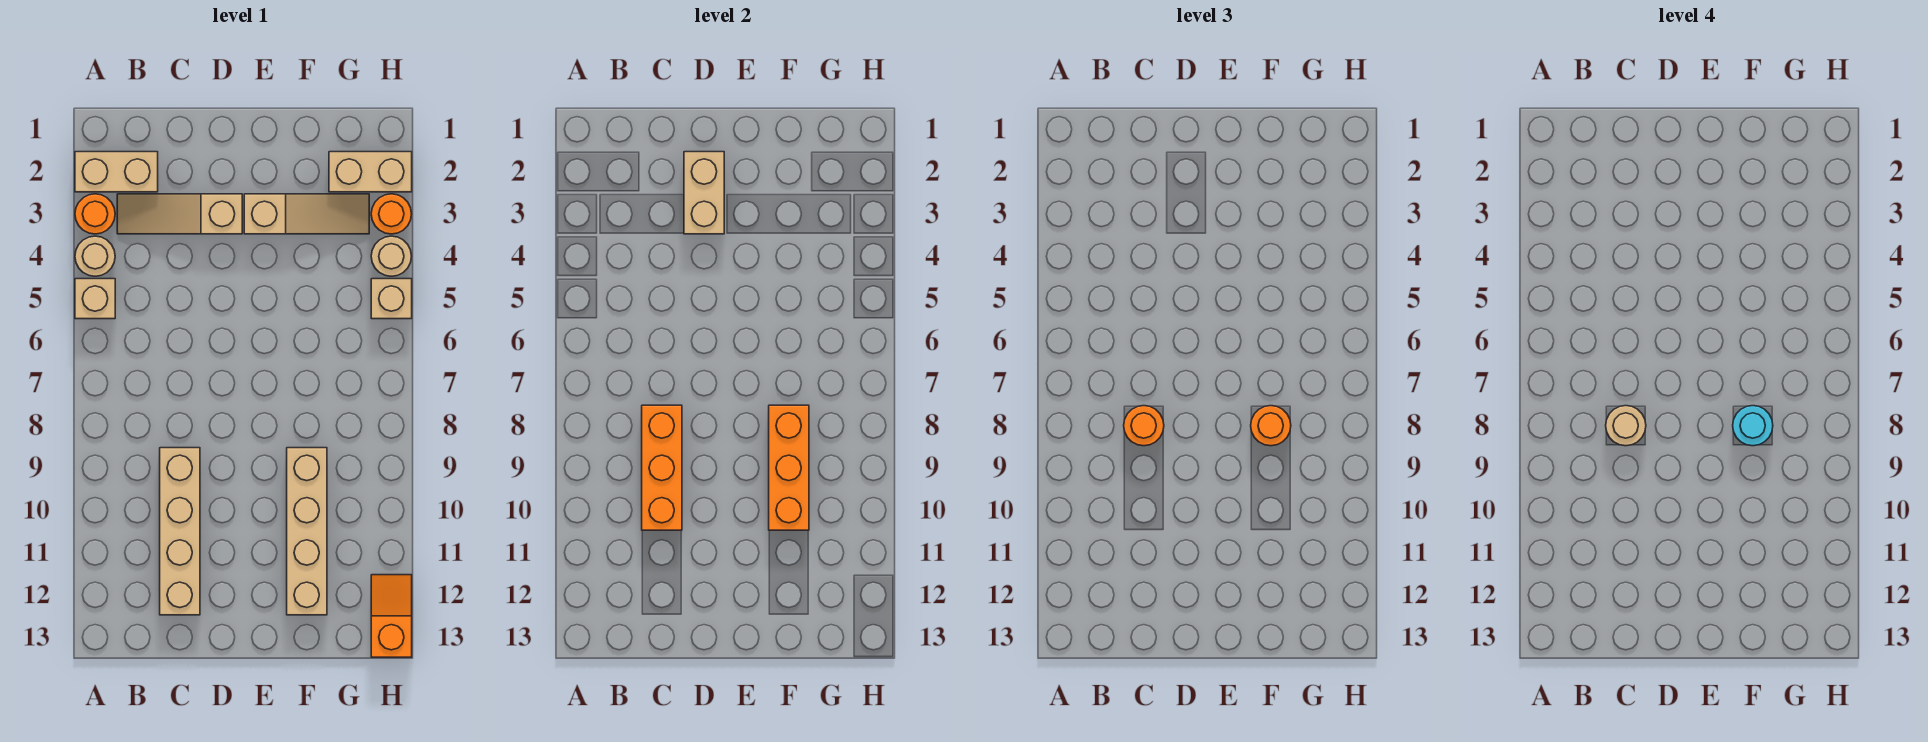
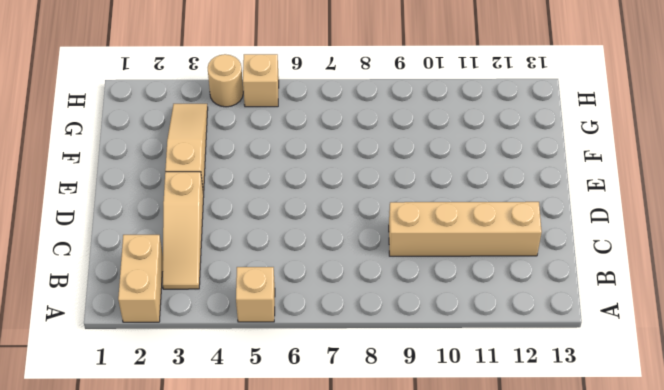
none -> orange round brick A3 level 1
none -> tan round brick A4 level 1
none -> tan brick F9:F12 level 1

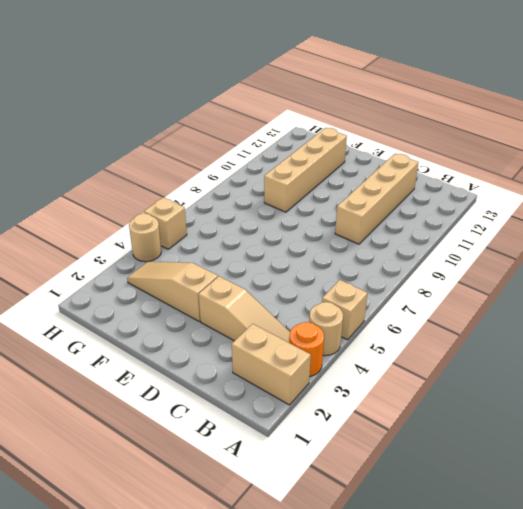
none -> tan brick G2:H2 level 1
none -> orange round brick H3 level 1
none -> orange slope H12:H13 level 1 top 13

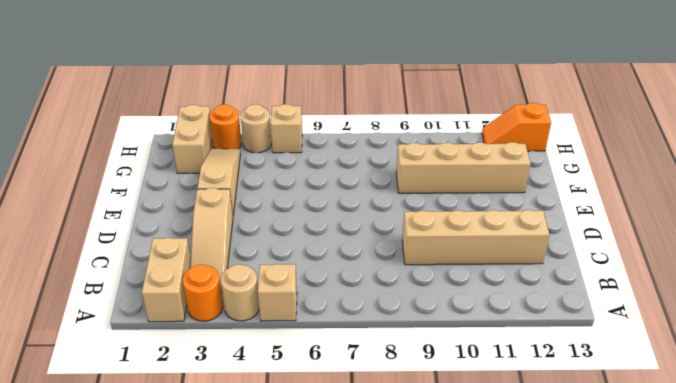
none -> orange brick C8:C10 level 2
none -> tan brick D2:D3 level 2
none -> orange brick F8:F10 level 2

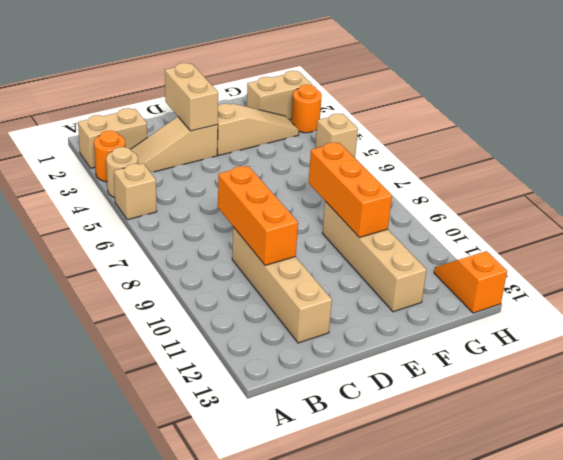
none -> tan round brick H4 level 1
none -> orange round brick C8 level 3
none -> orange round brick F8 level 3

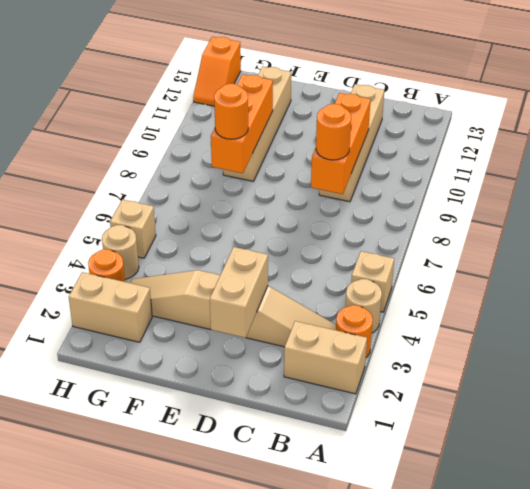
none -> tan round brick C8 level 4
none -> cyan round brick F8 level 4

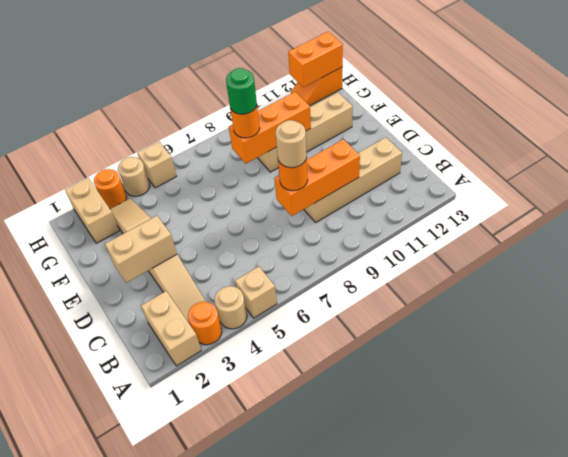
green round brick F8 level 4 -> cyan round brick F8 level 4
orange brick H12:H13 level 2 -> none

